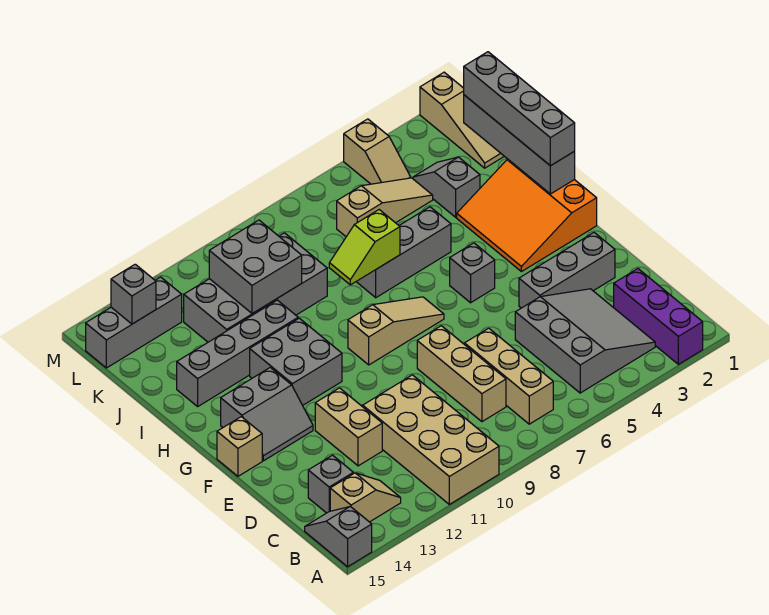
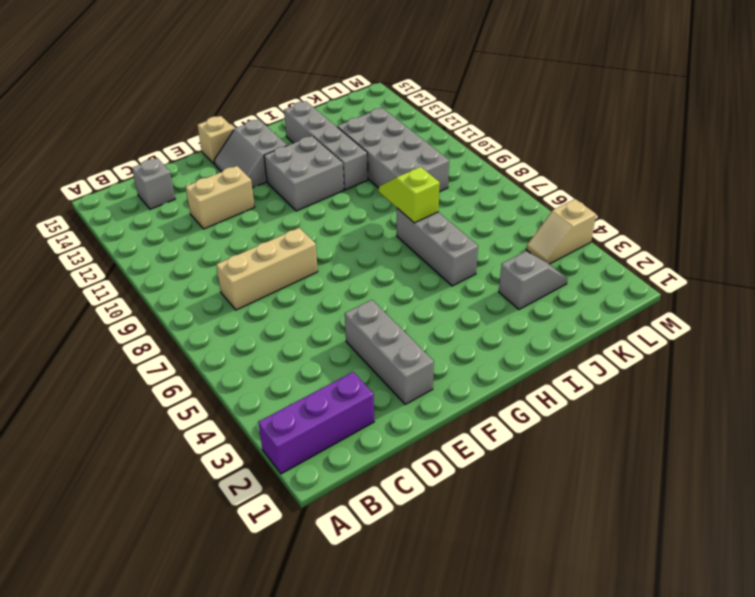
none -> tan brick A10:D11 level 1
none -> grey slope A15:B15 level 1 top A
none -> grey slope B3:D5 level 1 top 5

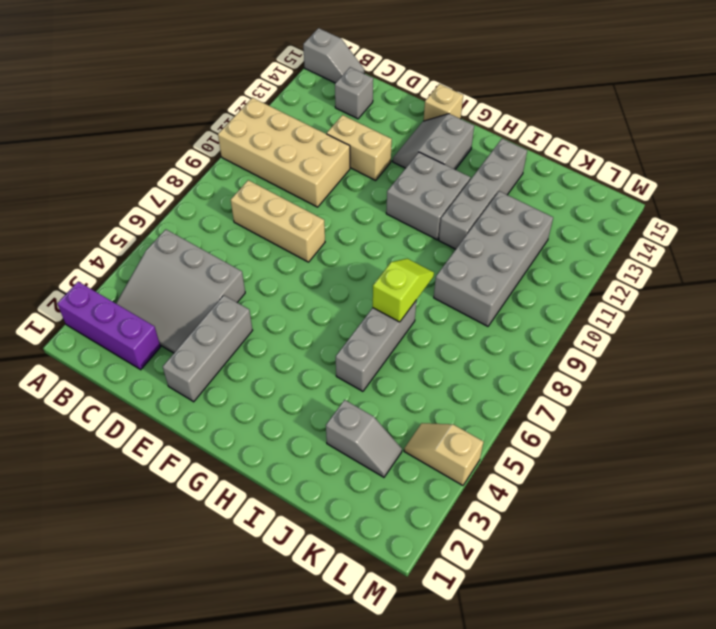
none -> tan brick B7:D7 level 1
none -> tan slope B13:B14 level 1 top 14
none -> orange slope G1:I3 level 1 top 1

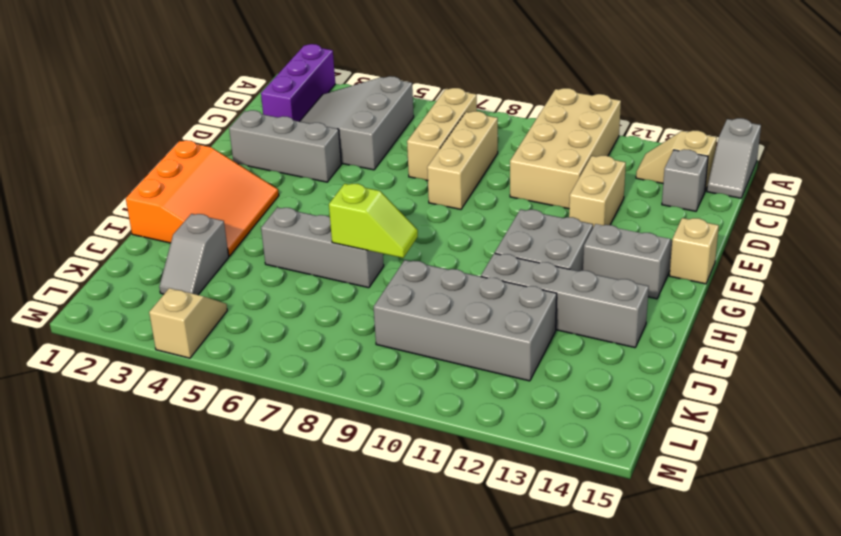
none -> grey brick G5 level 1
none -> tan slope G7:G9 level 1 top 9
none -> tan slope K1:M1 level 1 top M

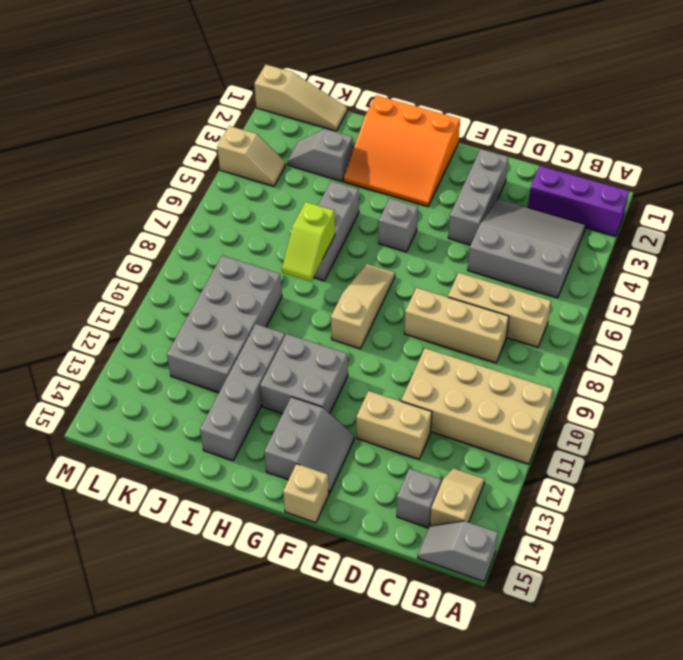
none -> tan slope K4:K6 level 1 top 6
none -> grey brick L13:L15 level 1
none -> grey brick H1:K1 level 2

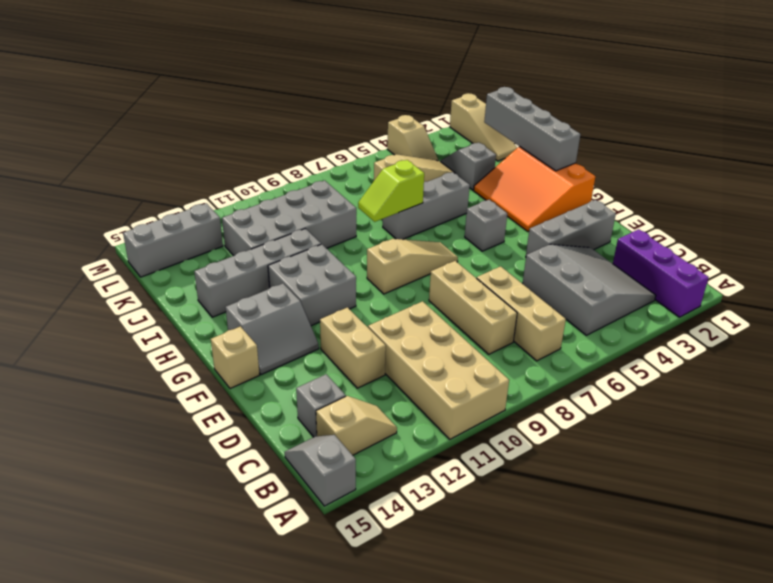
none -> grey brick J10:K11 level 2
none -> grey brick L14 level 2
none -> grey brick H1:K1 level 3

